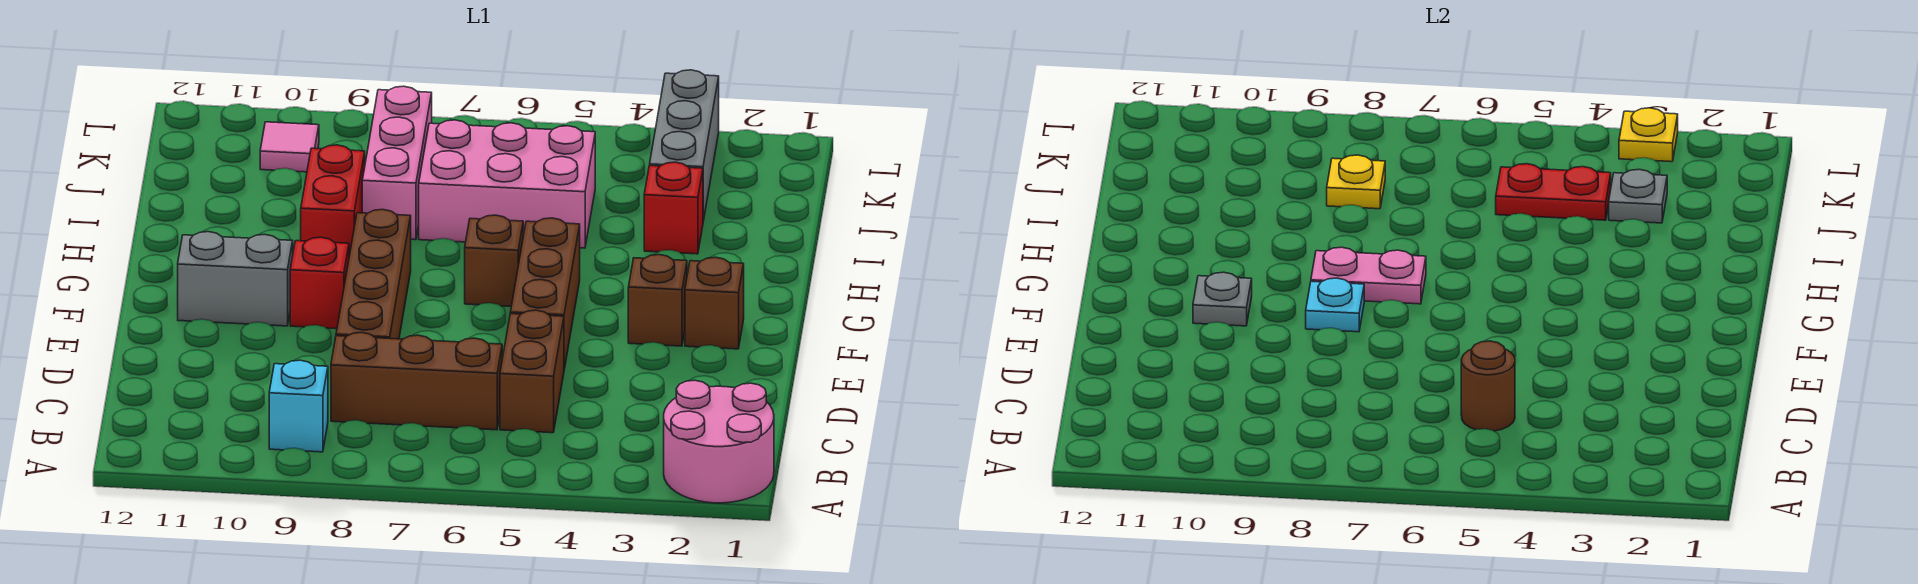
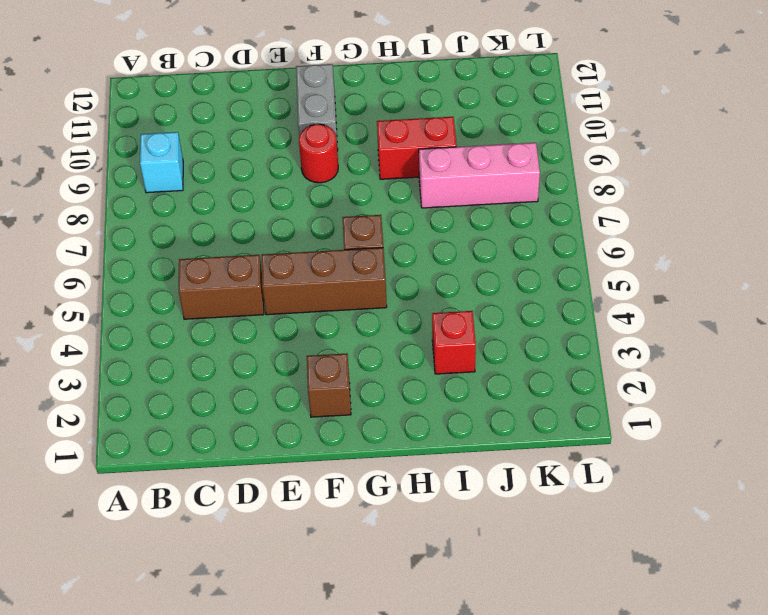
red round brick F9 level 1 -> red brick F9 level 1
none -> pink round brick A1:B2 level 1
none -> brown brick C6:C8 level 1
none -> brown brick D8:G8 level 1

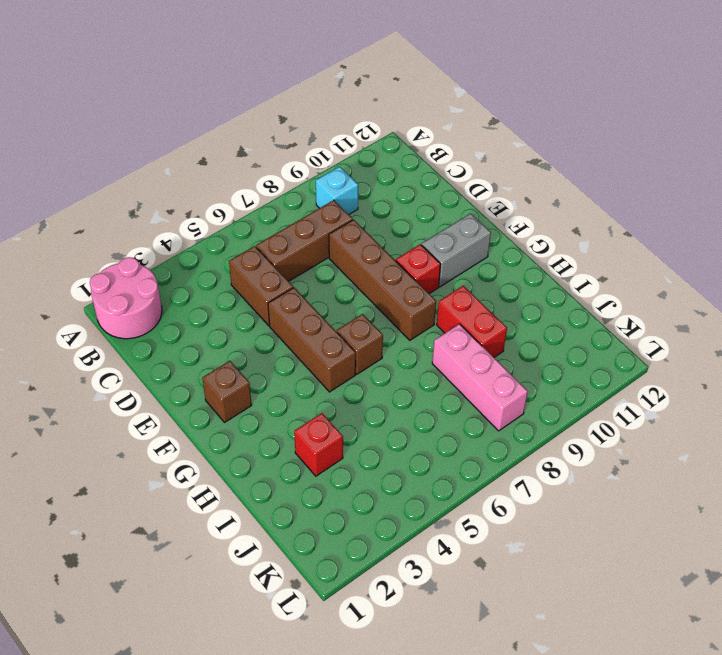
none -> brown brick F3 level 1
none -> pink brick I5:J7 level 1
none -> grey brick J3:L3 level 1

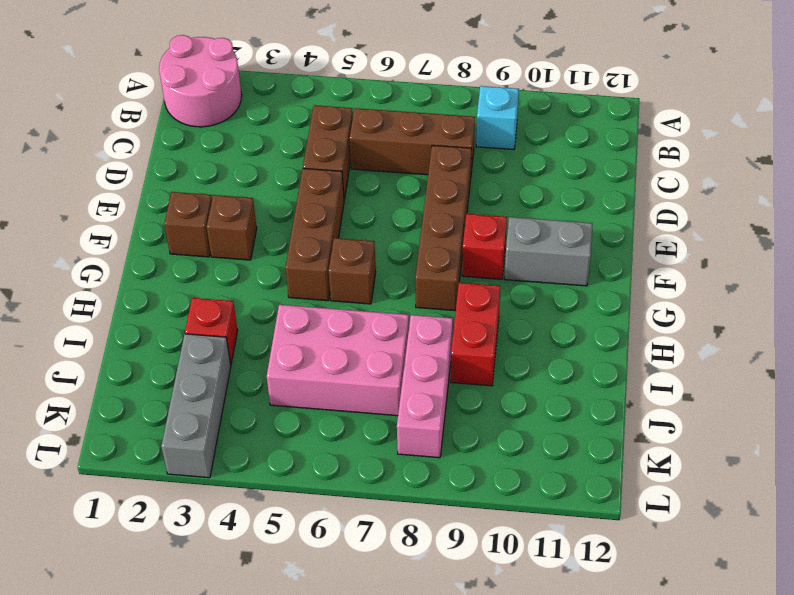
none -> pink tile K10 level 1
none -> brown round brick C5 level 2
none -> cyan plate F8 level 2

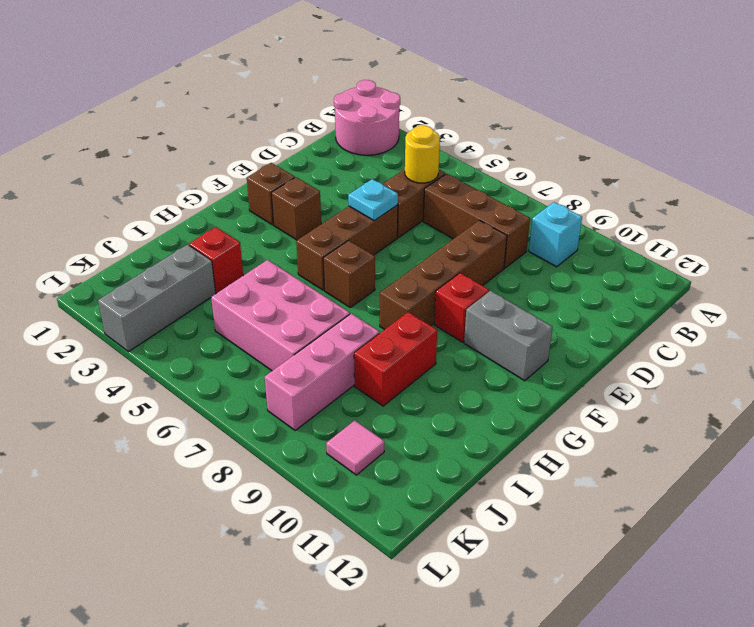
yellow round brick C5 level 2 -> brown round brick C5 level 2
cyan plate E5 level 2 -> cyan plate F8 level 2
none -> grey plate F10 level 2
none -> pink plate G7:G8 level 2
none -> grey plate J3 level 2

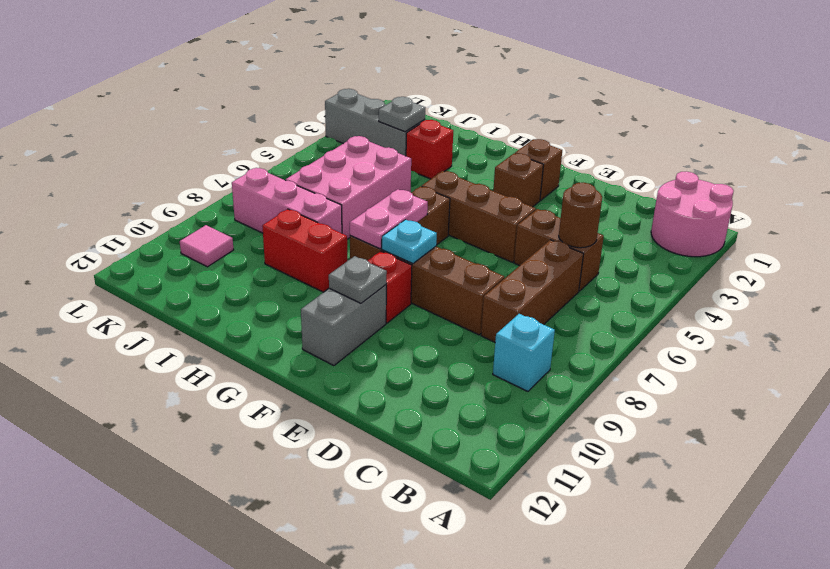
none -> red plate J4:J5 level 2
none -> yellow plate J8 level 2
none -> yellow plate L3 level 2

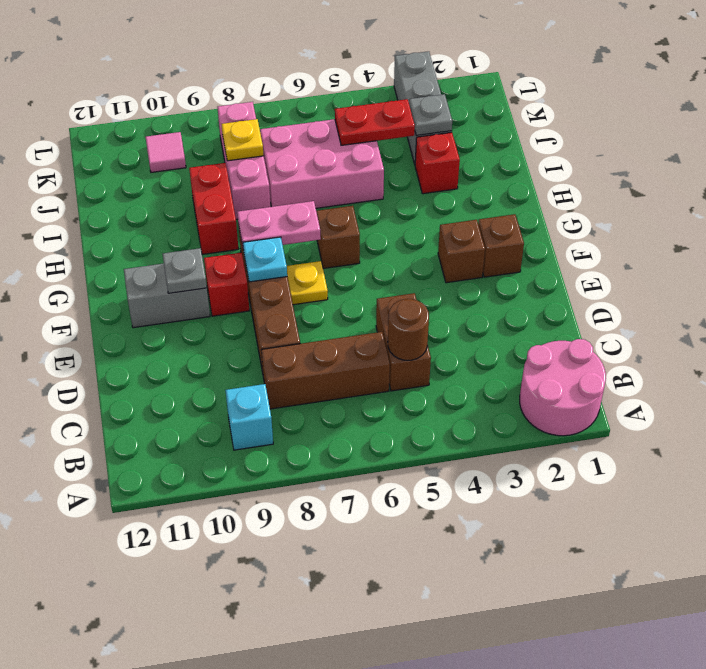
yellow plate F7 level 1 -> yellow plate L3 level 2
none -> brown brick E5:G5 level 1

